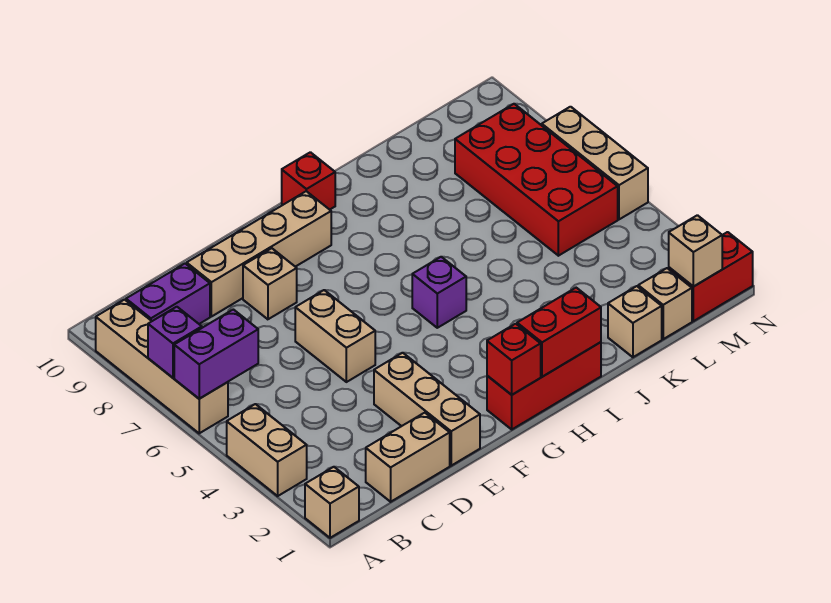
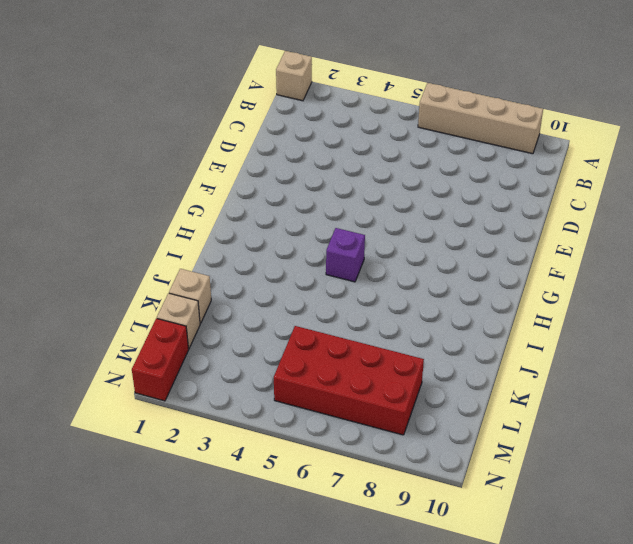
none -> tan brick A3:A4 level 1
none -> purple brick B9:C9 level 1
none -> tan brick C1:D1 level 1

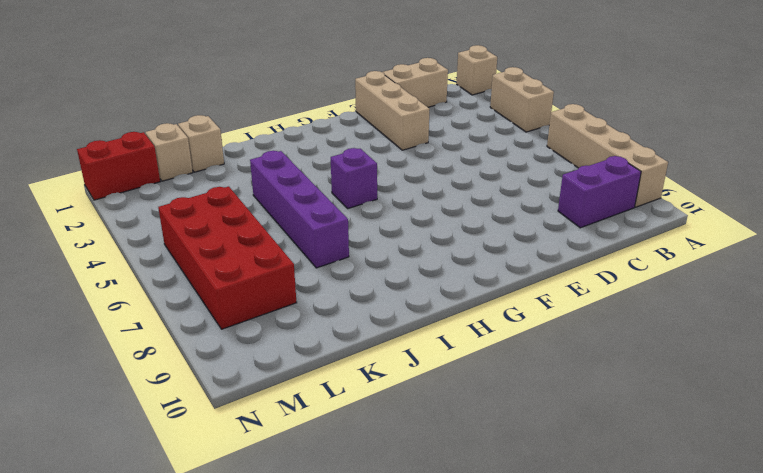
purple brick J4:J7 level 1 -> none
none -> tan brick D9:G9 level 1
none -> tan brick E5:E6 level 1
none -> tan brick E8 level 1

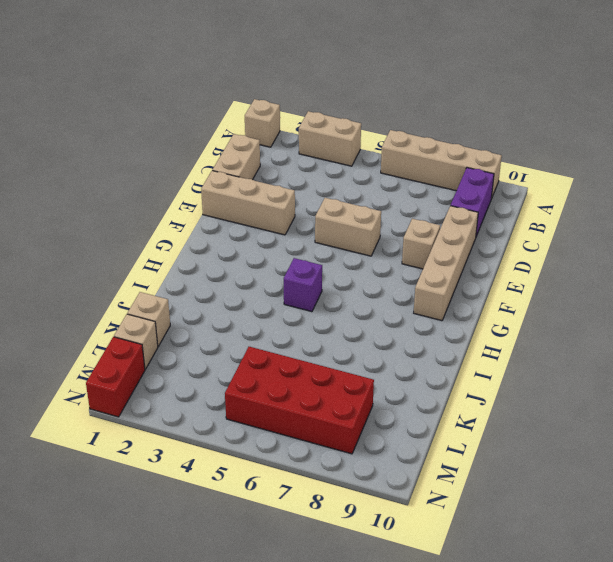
none -> red brick G1:I1 level 1
none -> red brick H10 level 1
none -> tan brick N5:N7 level 1

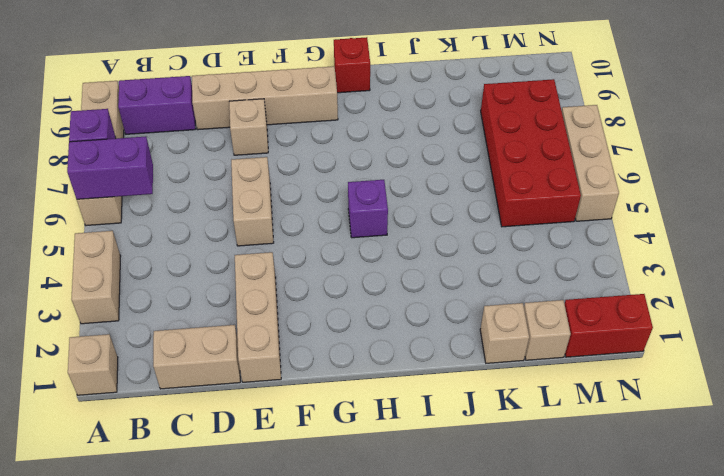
none -> red brick G1:I1 level 1
none -> red brick G1 level 2
none -> red brick H1:I1 level 2

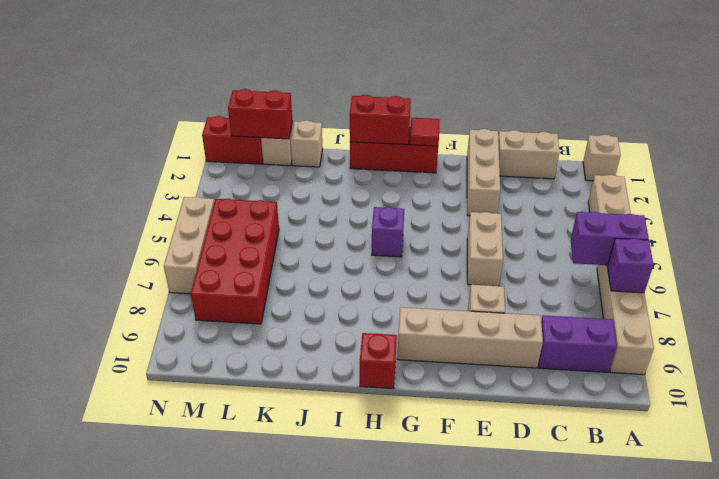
red tile G1 level 2 -> red brick G1 level 2
red brick L1:M1 level 2 -> tan brick M1 level 2

